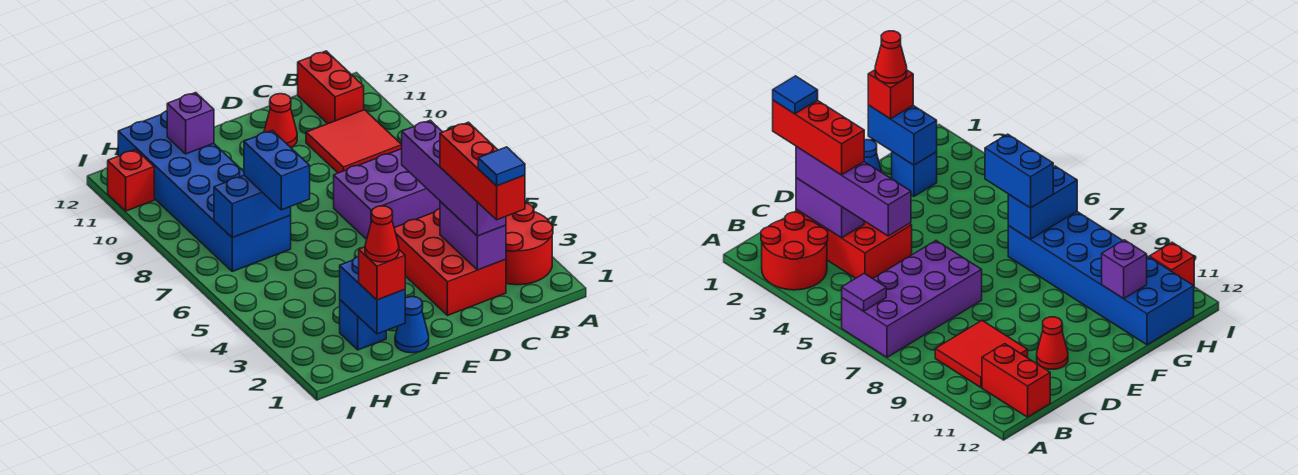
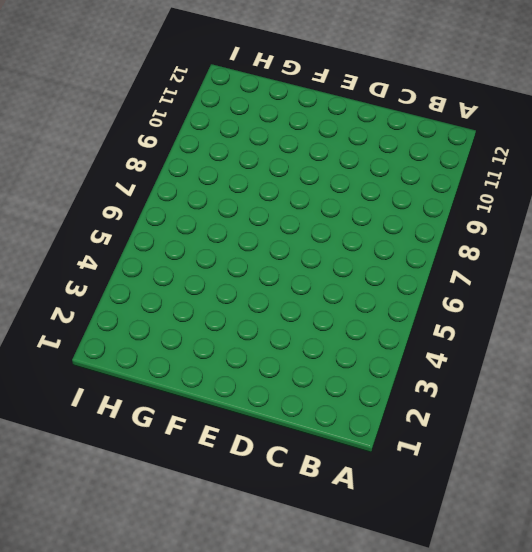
none -> red round brick A2:B3 level 1
none -> purple brick A6:D7 level 1
none -> red tile B9:C10 level 1

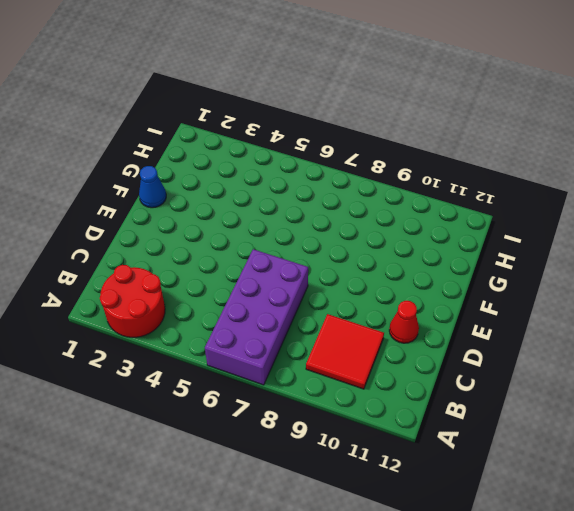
none -> red brick B11:B12 level 1
none -> red brick C2:D4 level 1
none -> blue brick G2 level 1

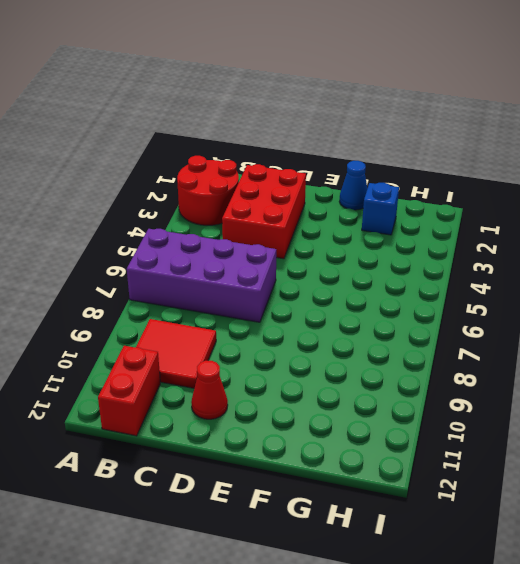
none -> blue brick G7:H12 level 1
none -> red brick I11 level 1
none -> purple tile A6 level 2

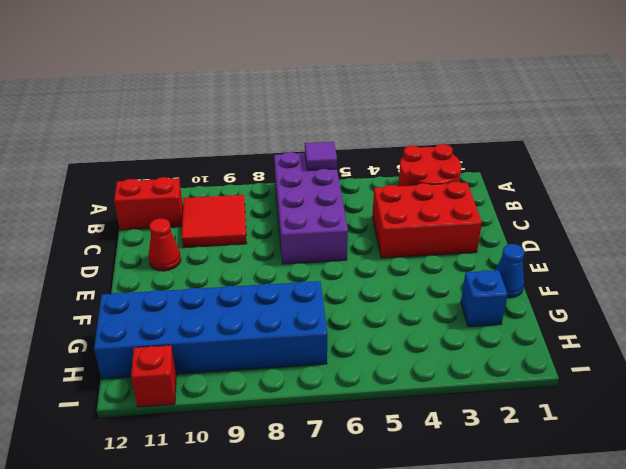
none -> purple brick C2:C3 level 2
none -> blue brick G1:G2 level 2
none -> blue brick G7:H7 level 2

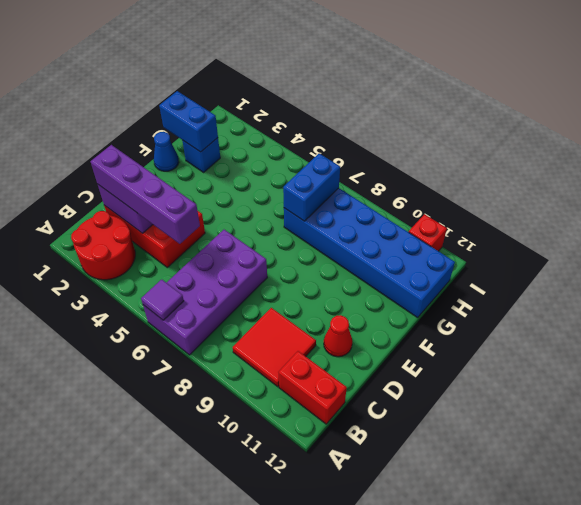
none -> purple brick G11 level 2
none -> red brick G1 level 3
none -> blue brick G6:G7 level 3

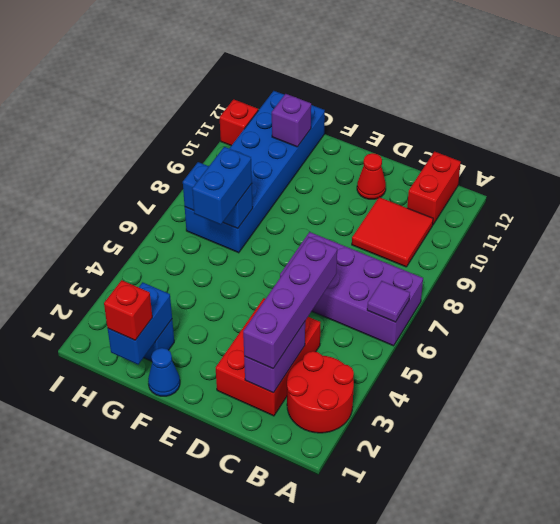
none -> red brick C1:C3 level 4
none -> red cone G1 level 4
none -> blue tile C1 level 5

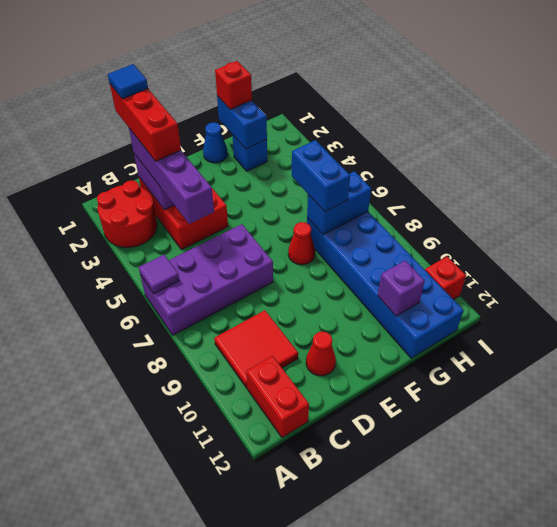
red cone F7 level 1 -> red cone G1 level 4

